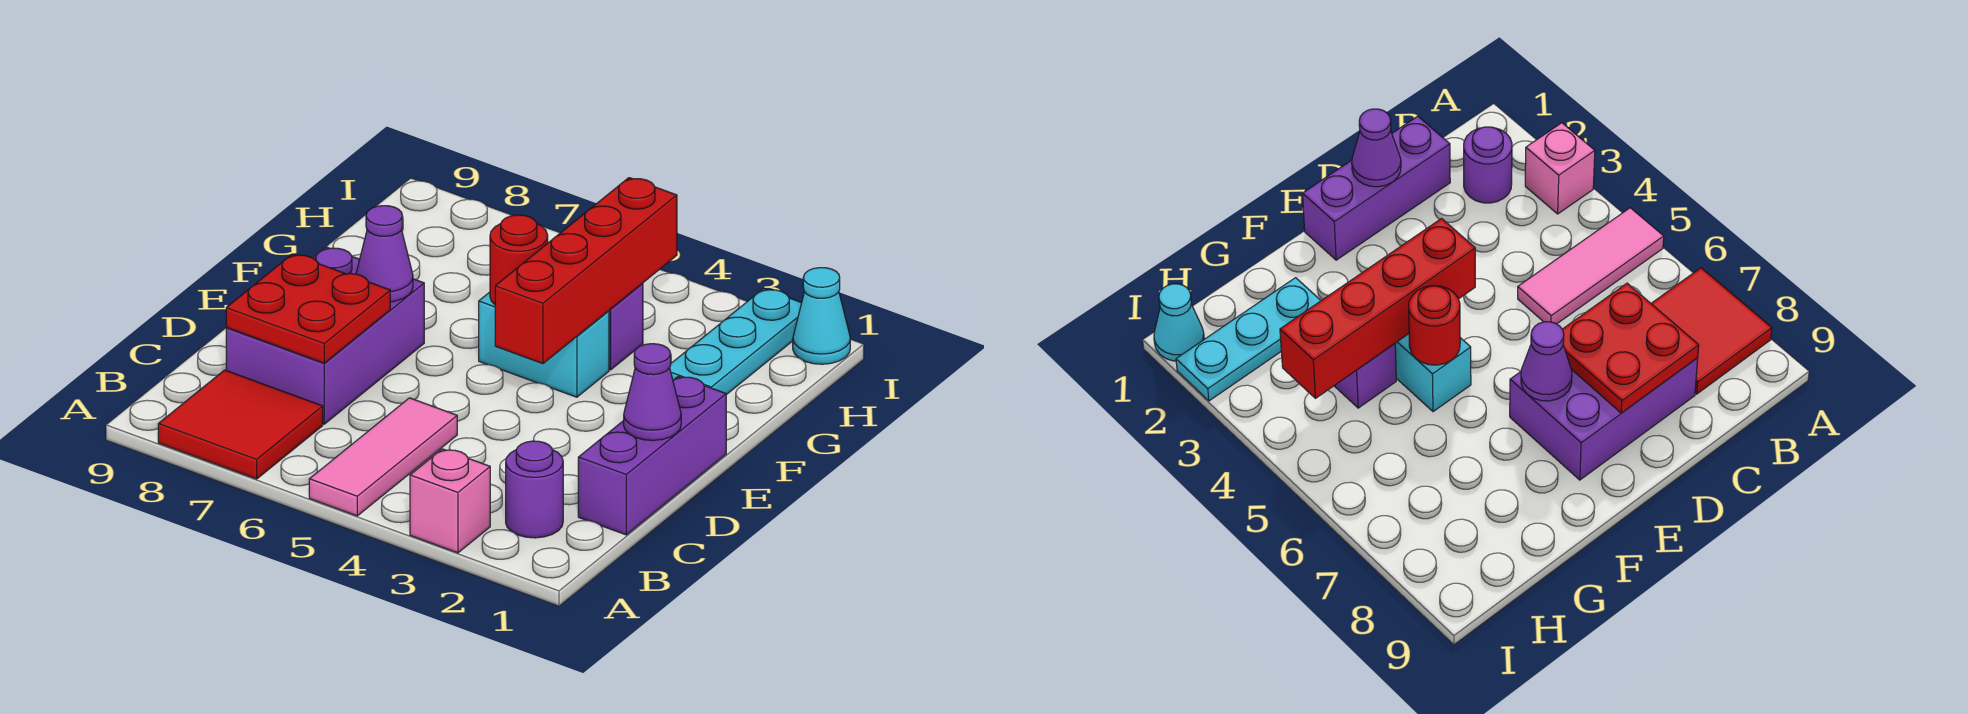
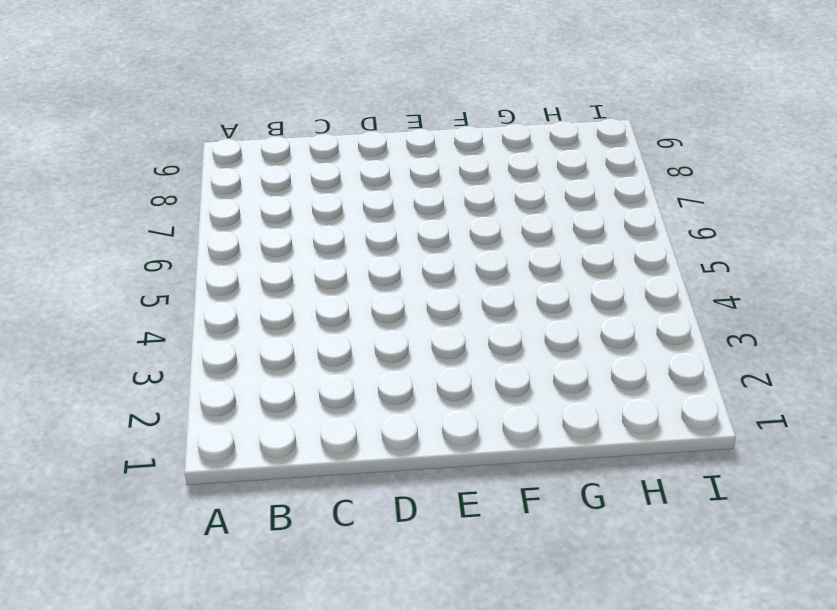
none -> pink brick A3 level 1
none -> pink tile A5:C5 level 1
none -> red tile A7:B8 level 1

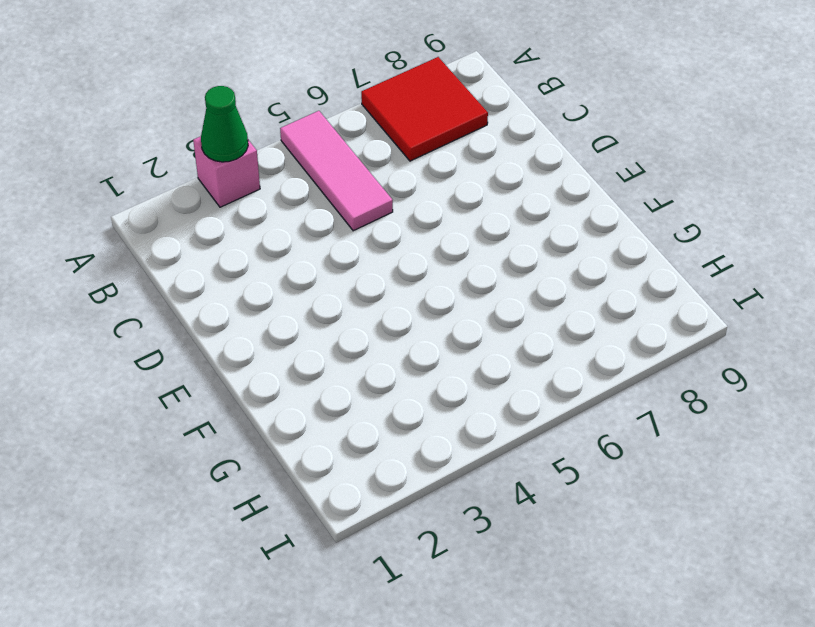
green cone A3 level 2 -> none
none -> purple round brick B2 level 1
none -> purple brick C1:E1 level 1
none -> purple brick C7:E8 level 1

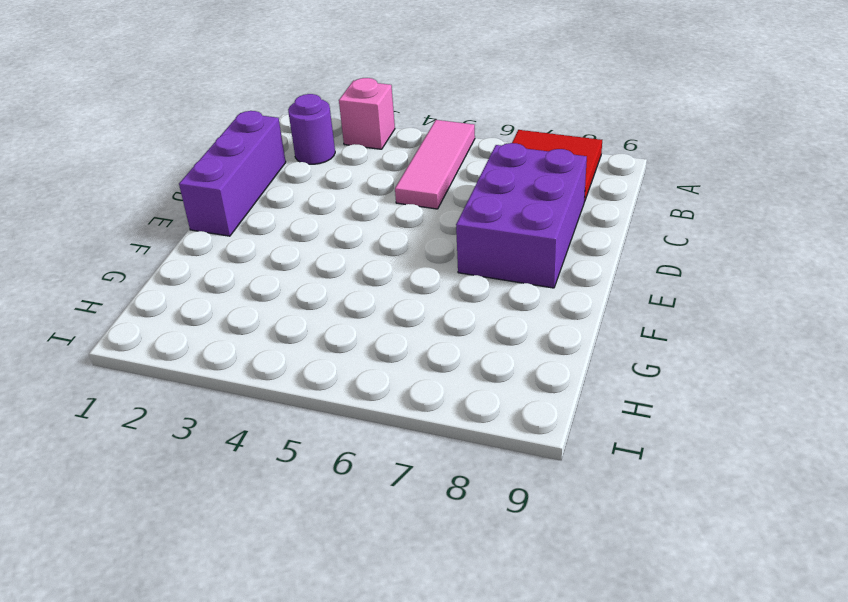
none -> cyan brick F4:F5 level 1
none -> cyan plate G2:I2 level 1
none -> purple brick G4 level 1

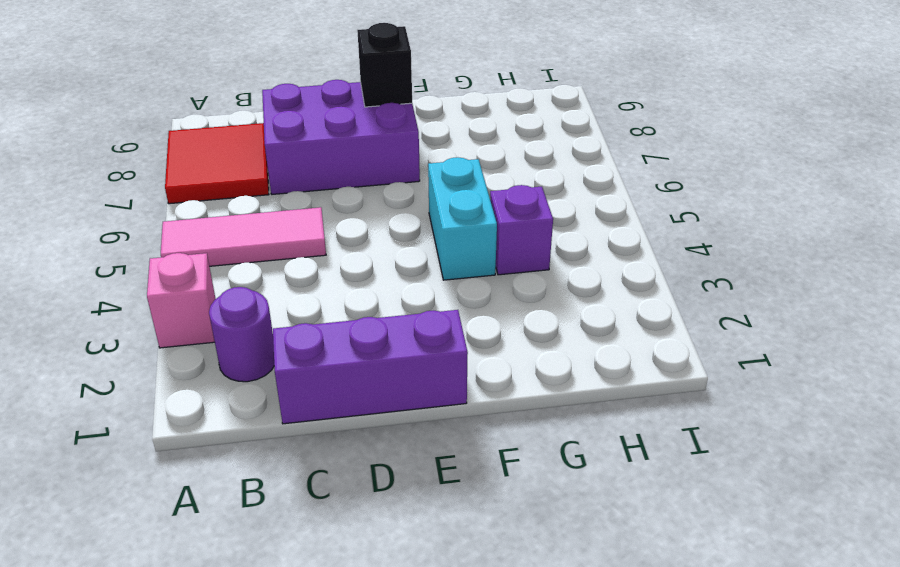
black brick E8 level 2 -> none
none -> cyan plate G2:I2 level 1
none -> cyan cone I1 level 1
none -> red plate C7:D8 level 2

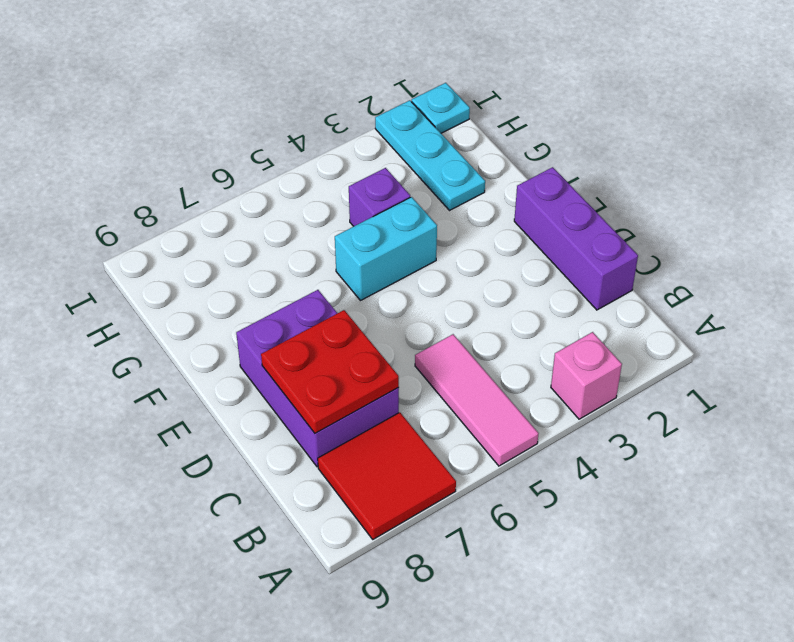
cyan plate I1 level 1 -> cyan cone I1 level 1
none -> purple round brick B2 level 1
none -> purple cone D1 level 2
none -> red brick E4:H4 level 2

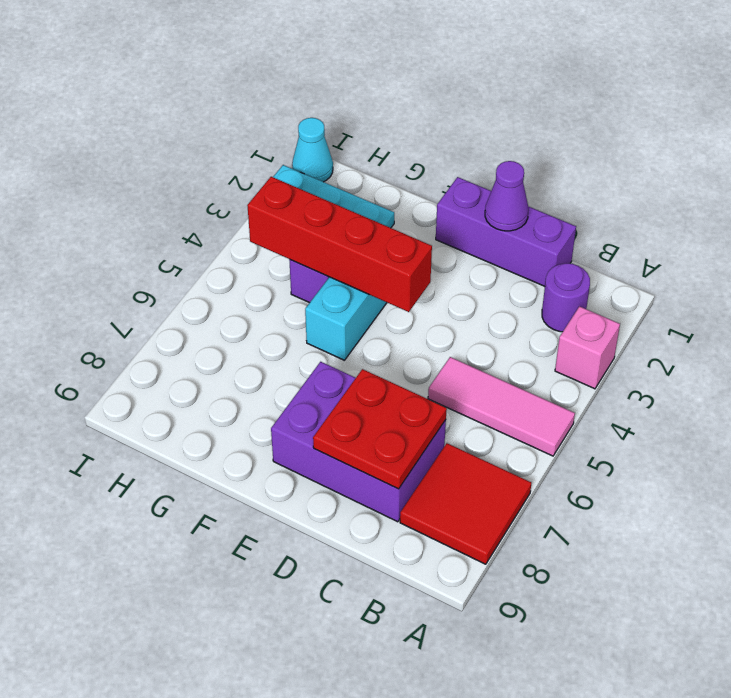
none -> purple cone E7 level 2
none -> red round brick F5 level 2

